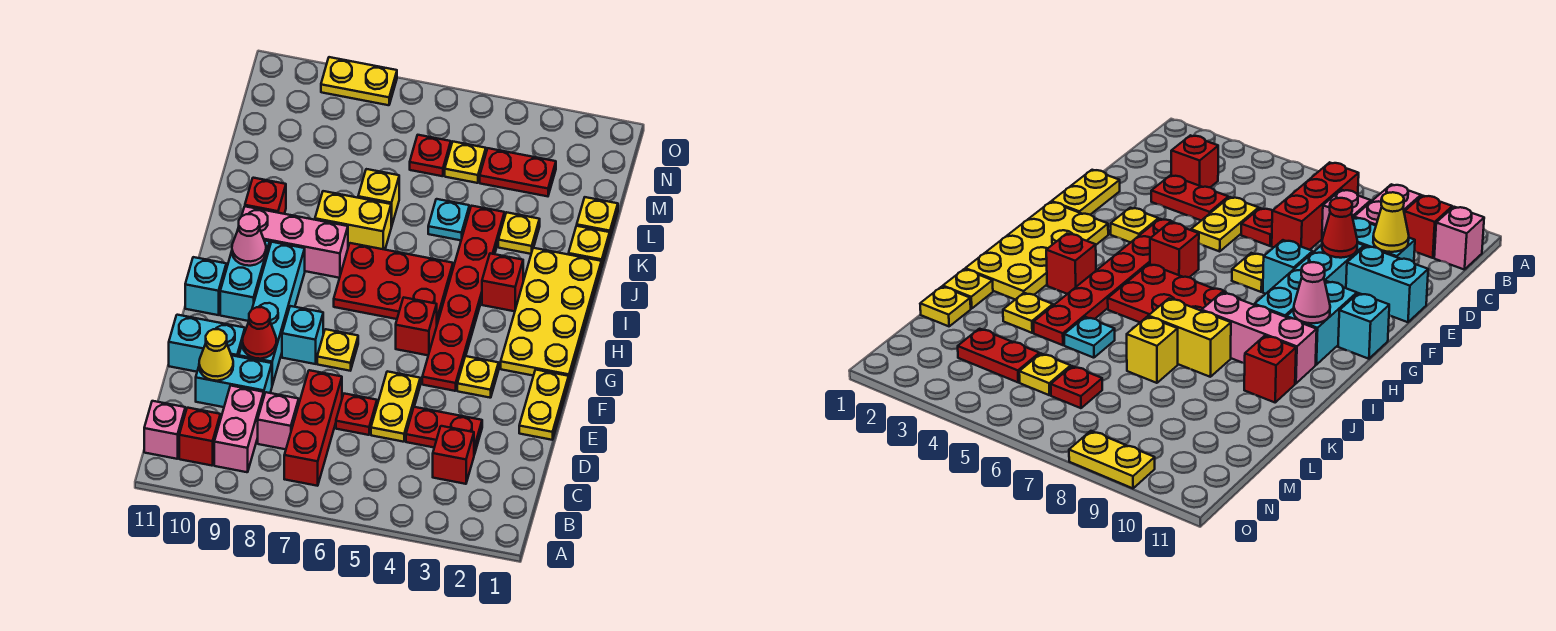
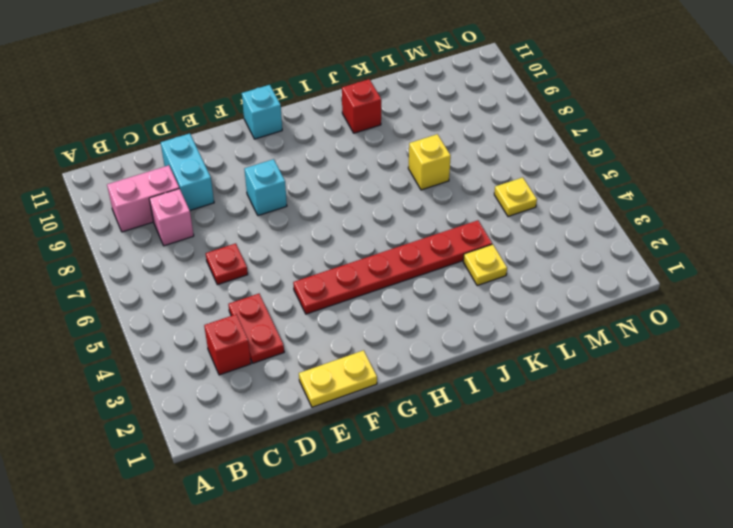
none -> red brick B7:D7 level 1
none -> red brick B10 level 1
none -> pink brick B11 level 1
none -> yellow plate D5:E5 level 1

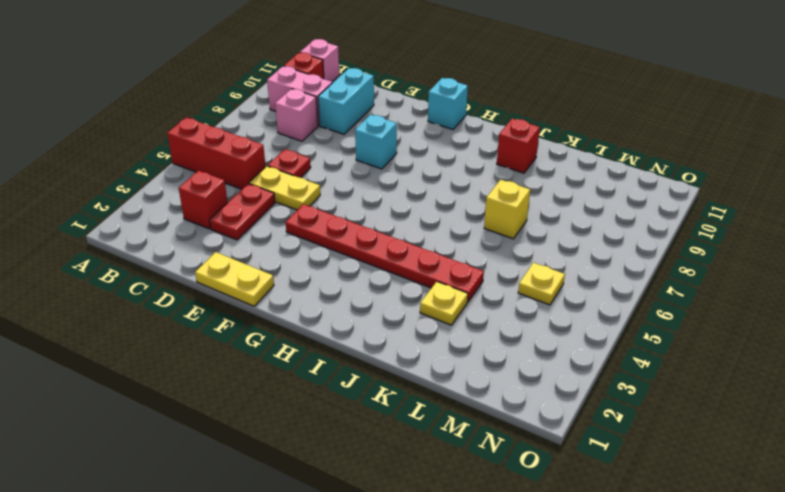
red brick A5:C5 level 1 -> red brick B7:D7 level 1
none -> cyan brick E9:H9 level 1
none -> cyan brick E10:E11 level 1
none -> yellow plate F3 level 1
none -> yellow plate F7 level 1

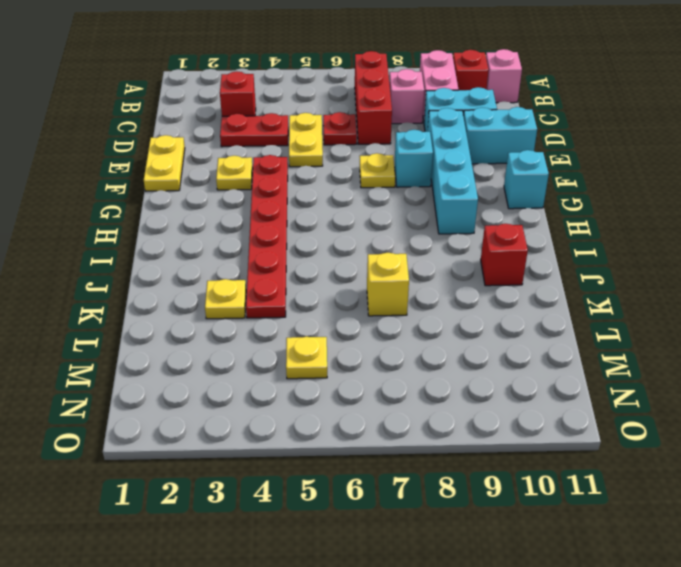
none -> yellow plate G1:J2 level 1
none -> red brick G5 level 1
none -> cyan brick G10:H10 level 1
none -> red plate H5:I7 level 1

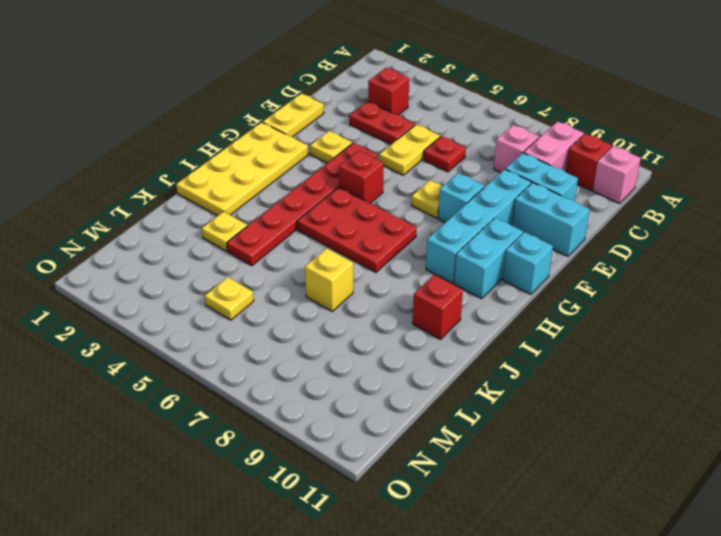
none -> red brick B7:D7 level 1
none -> red brick I3 level 1
none -> pink brick I8:I10 level 1
none -> yellow brick J7:J8 level 1

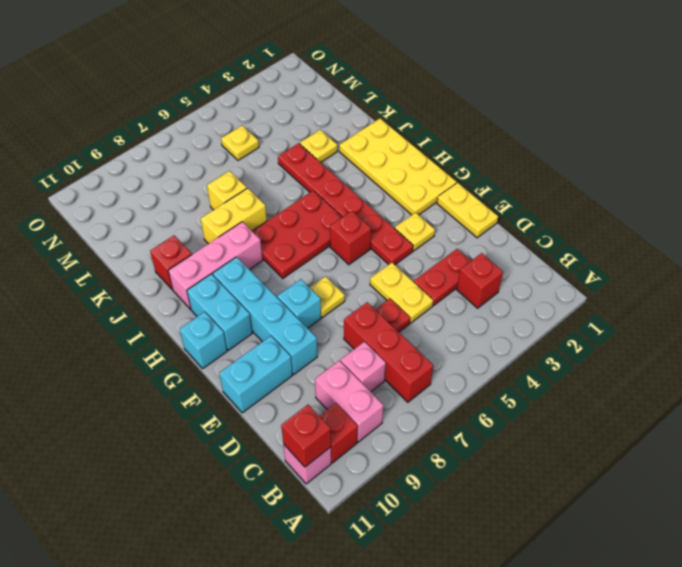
red brick B11 level 2 -> red brick I3 level 1
none -> cyan brick D9:D10 level 1
none -> yellow plate K1 level 1
none -> cyan plate K5 level 1
none -> yellow plate L1 level 1

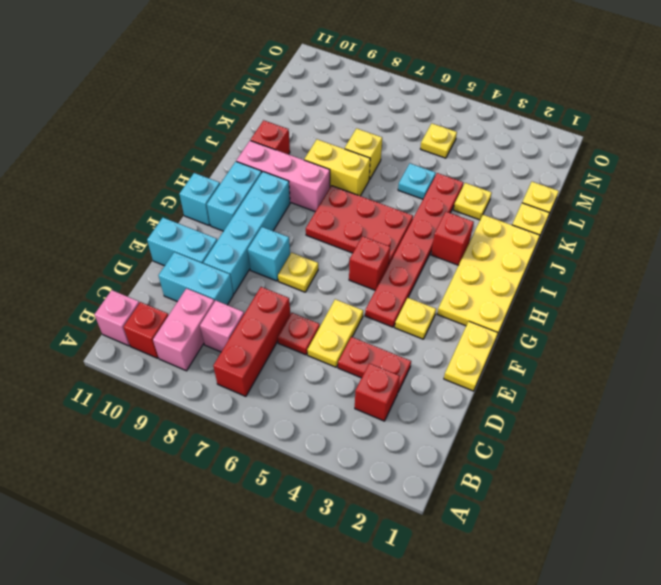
none -> red plate M3:M4 level 1
none -> red plate M6 level 1
none -> yellow plate O8:O9 level 1
none -> yellow cone D10 level 2

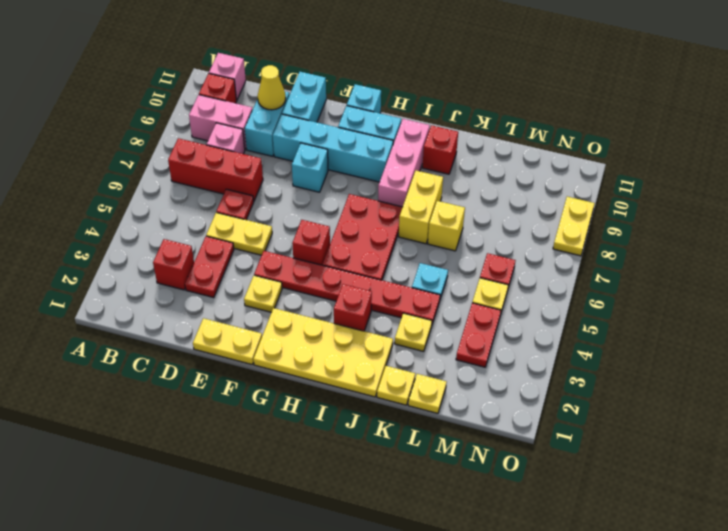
none -> yellow plate F7 level 1
none -> red cone E9 level 2
none -> pink cone H10 level 2

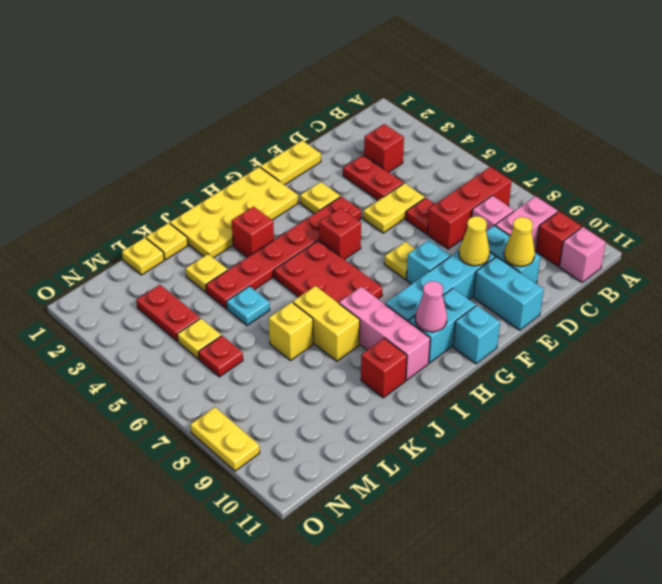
yellow cone E9 level 2 -> red cone E9 level 2

